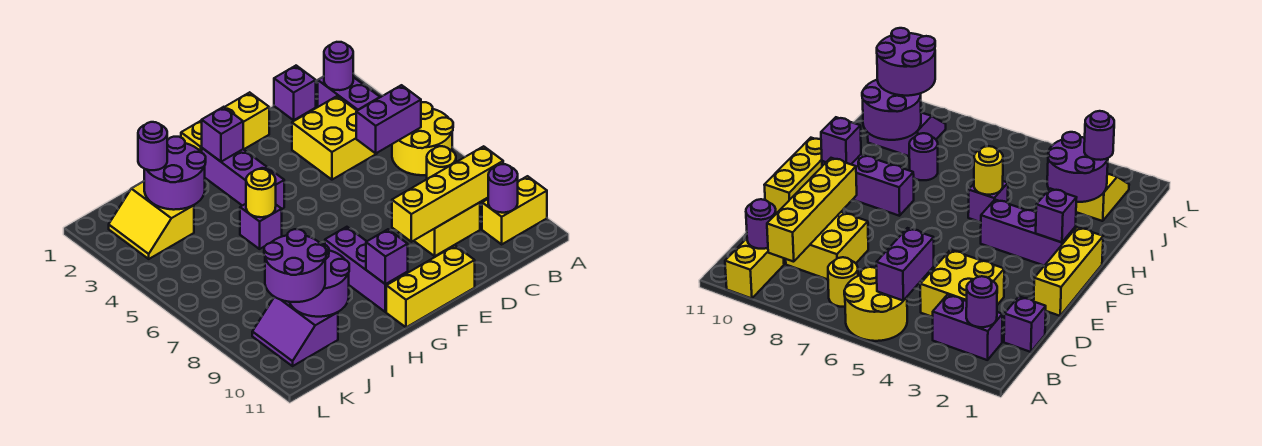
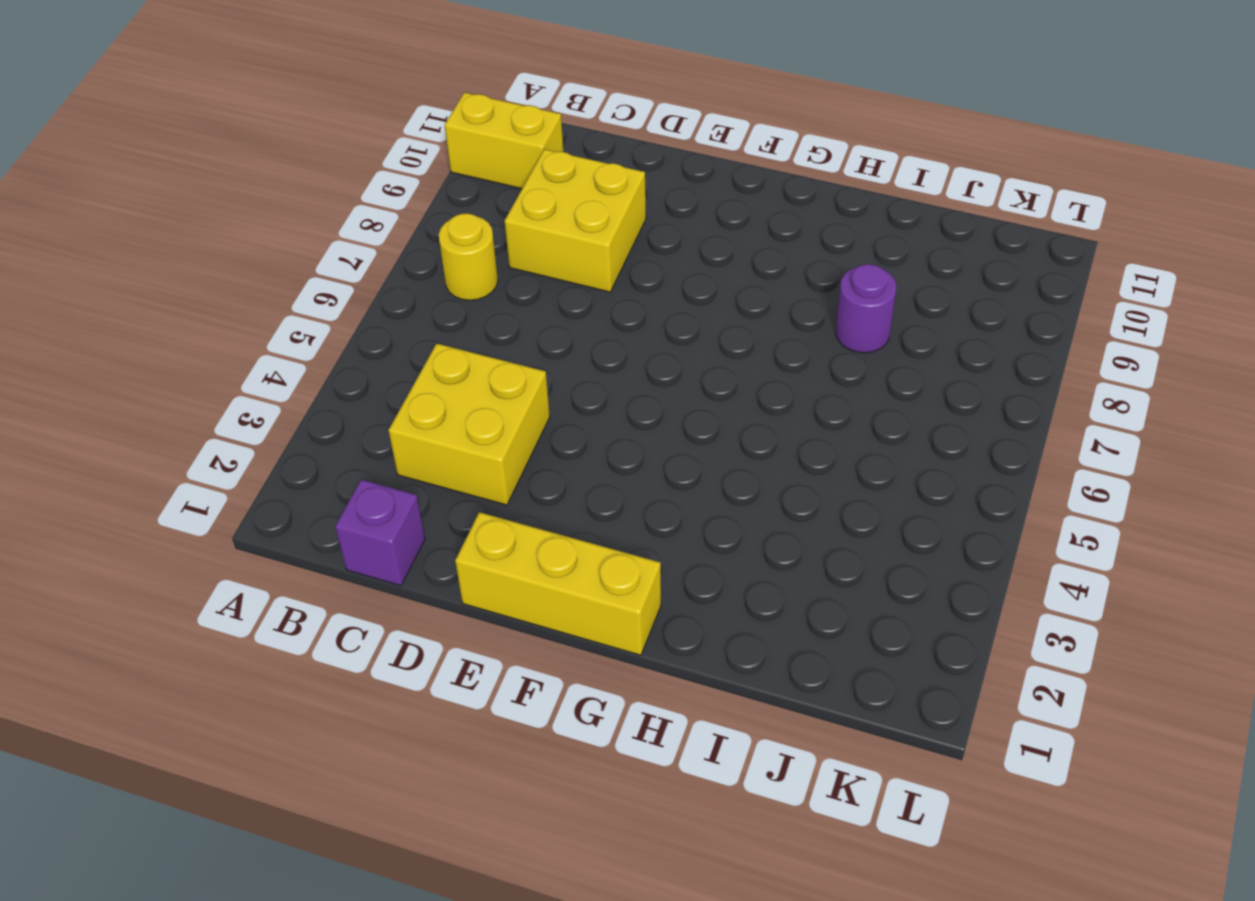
none -> yellow round brick A5:B6 level 1
none -> purple brick B2:B3 level 1
none -> yellow brick E11:G11 level 1

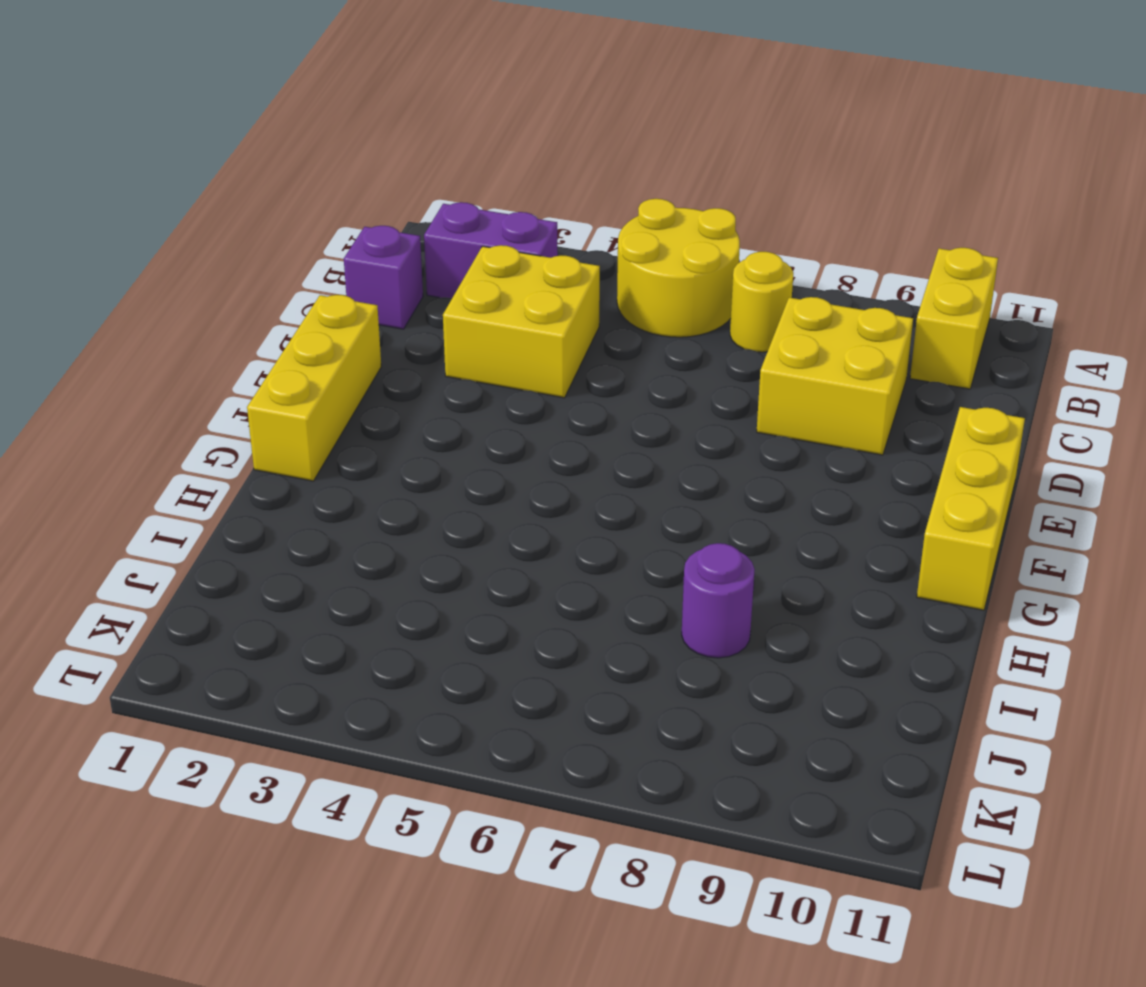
none -> purple brick G2:G4 level 1
none -> purple brick G8:G10 level 1
none -> purple brick H5 level 1

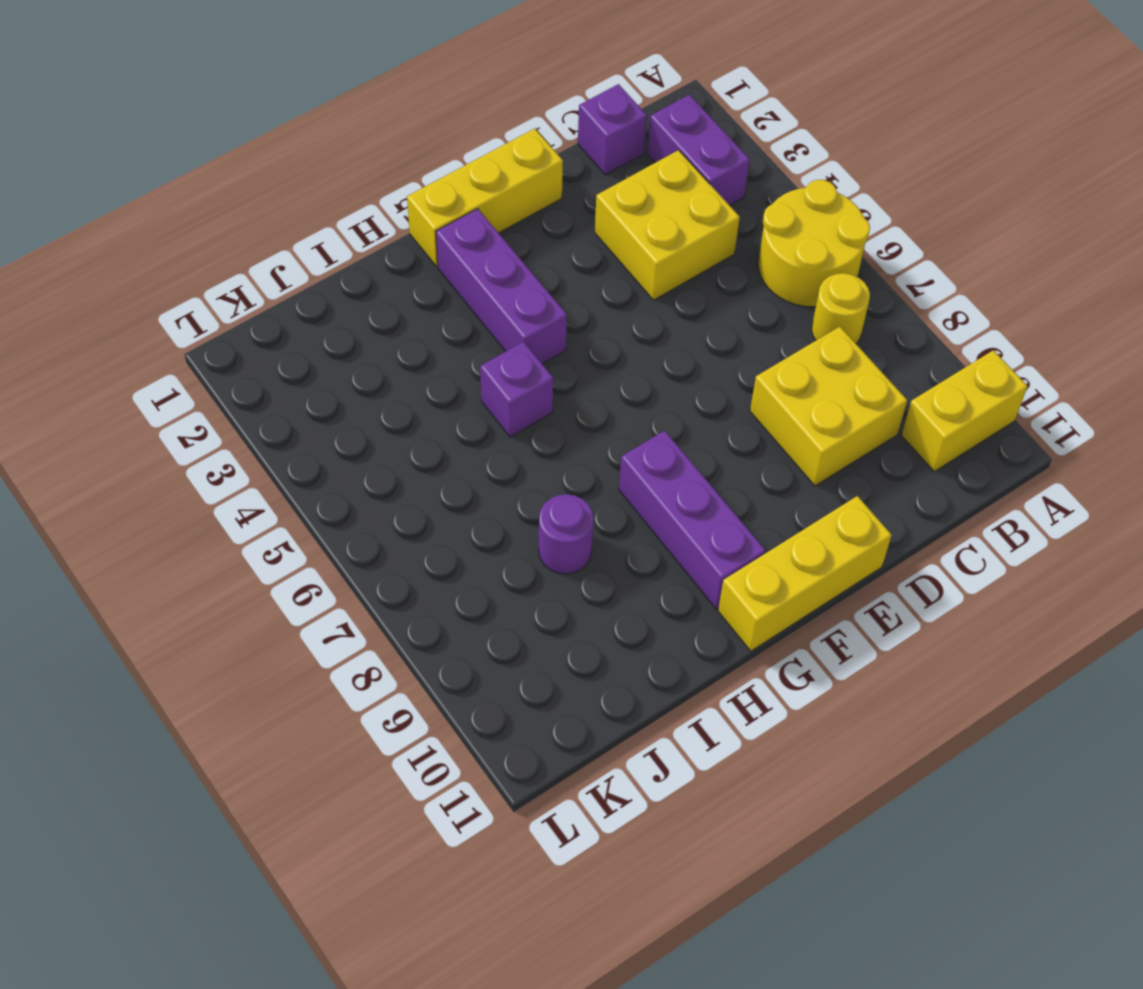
none -> yellow slope J2:K3 level 1 top J
none -> purple slope J9:K10 level 1 top J
none -> purple round brick B2 level 2

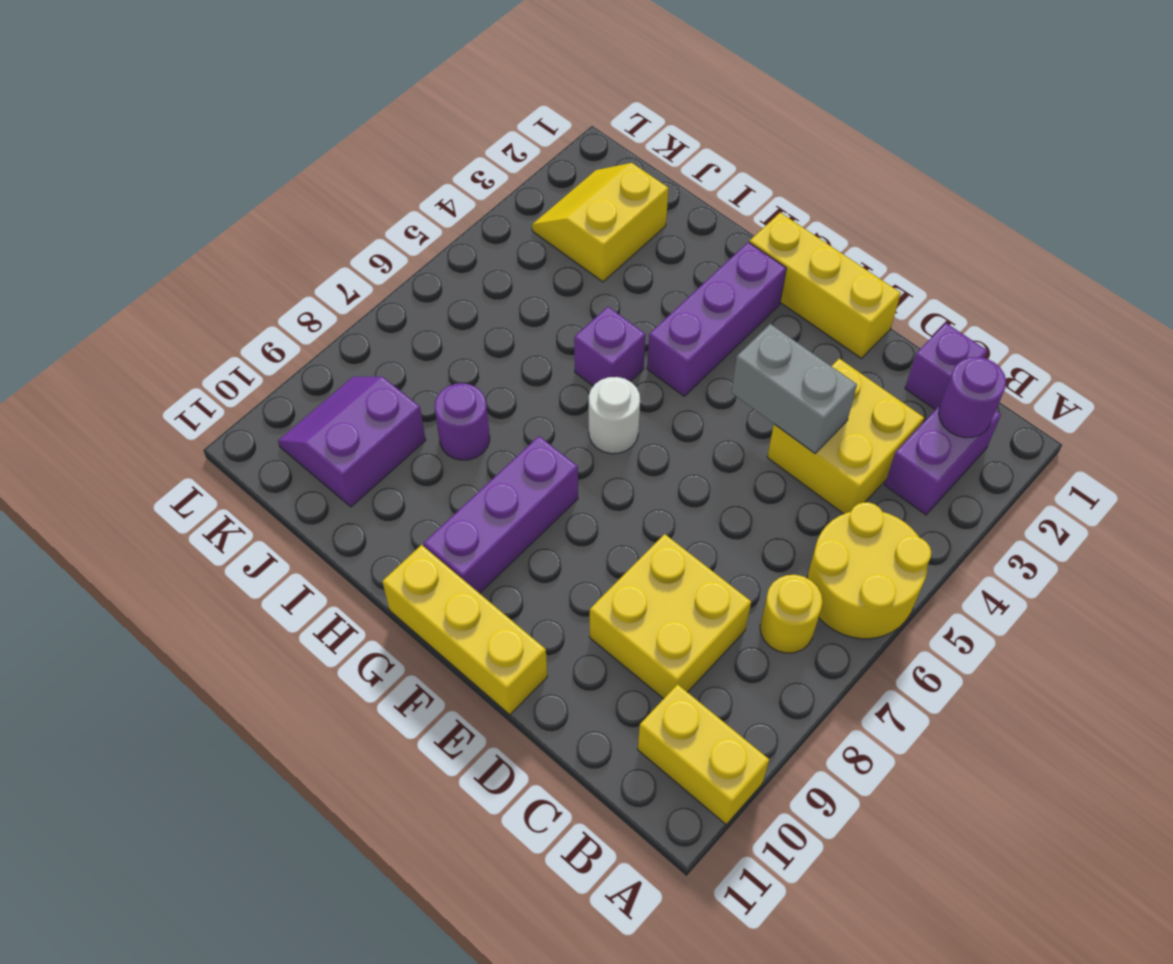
grey brick D4:E4 level 2 -> none
white round brick G6 level 1 -> none
none -> purple brick B5:C5 level 2
none -> yellow brick B9:E9 level 2
none -> purple round brick B10 level 2

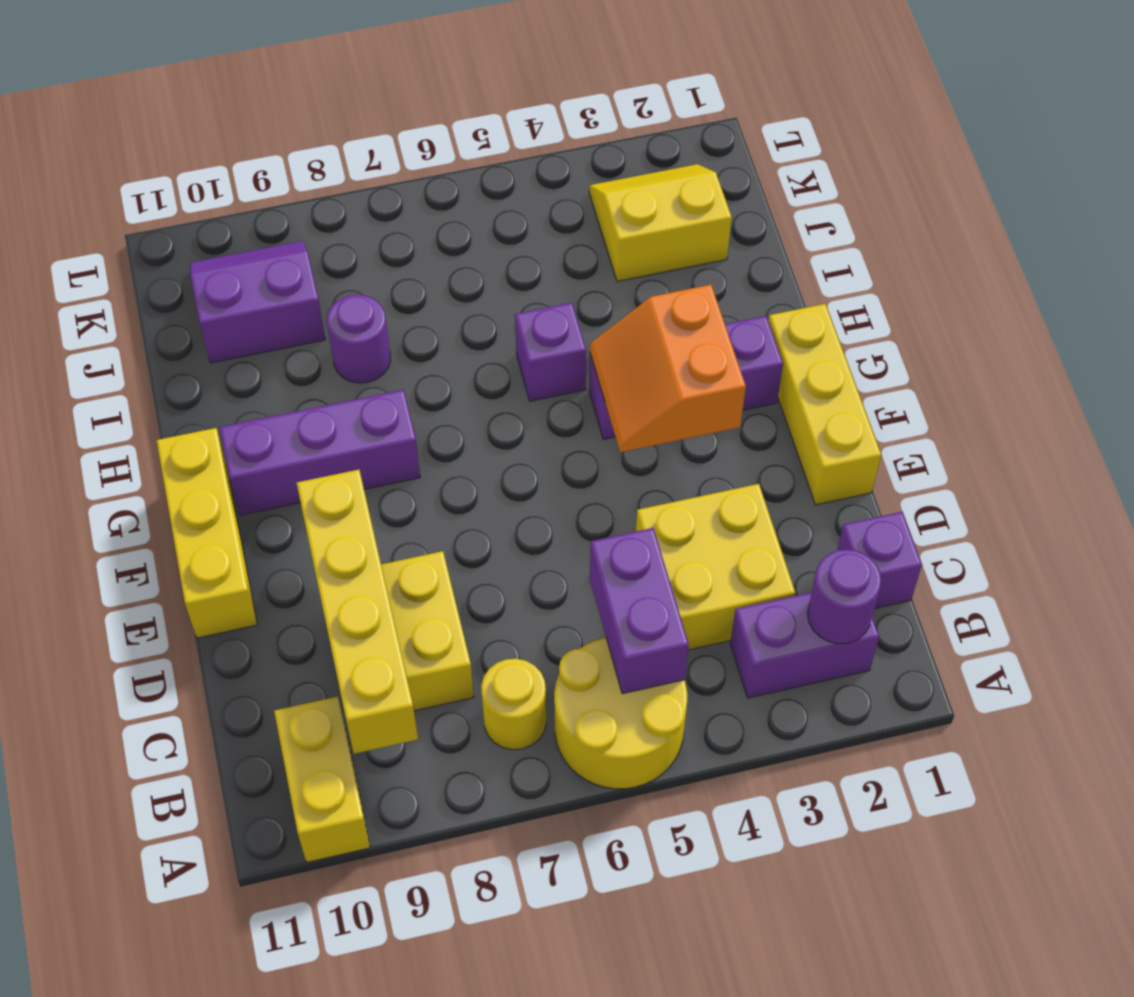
orange slope F3:G4 level 2 top 3 -> none
none -> purple round brick B10 level 2
none -> purple brick G2 level 2
none -> purple brick G10 level 2

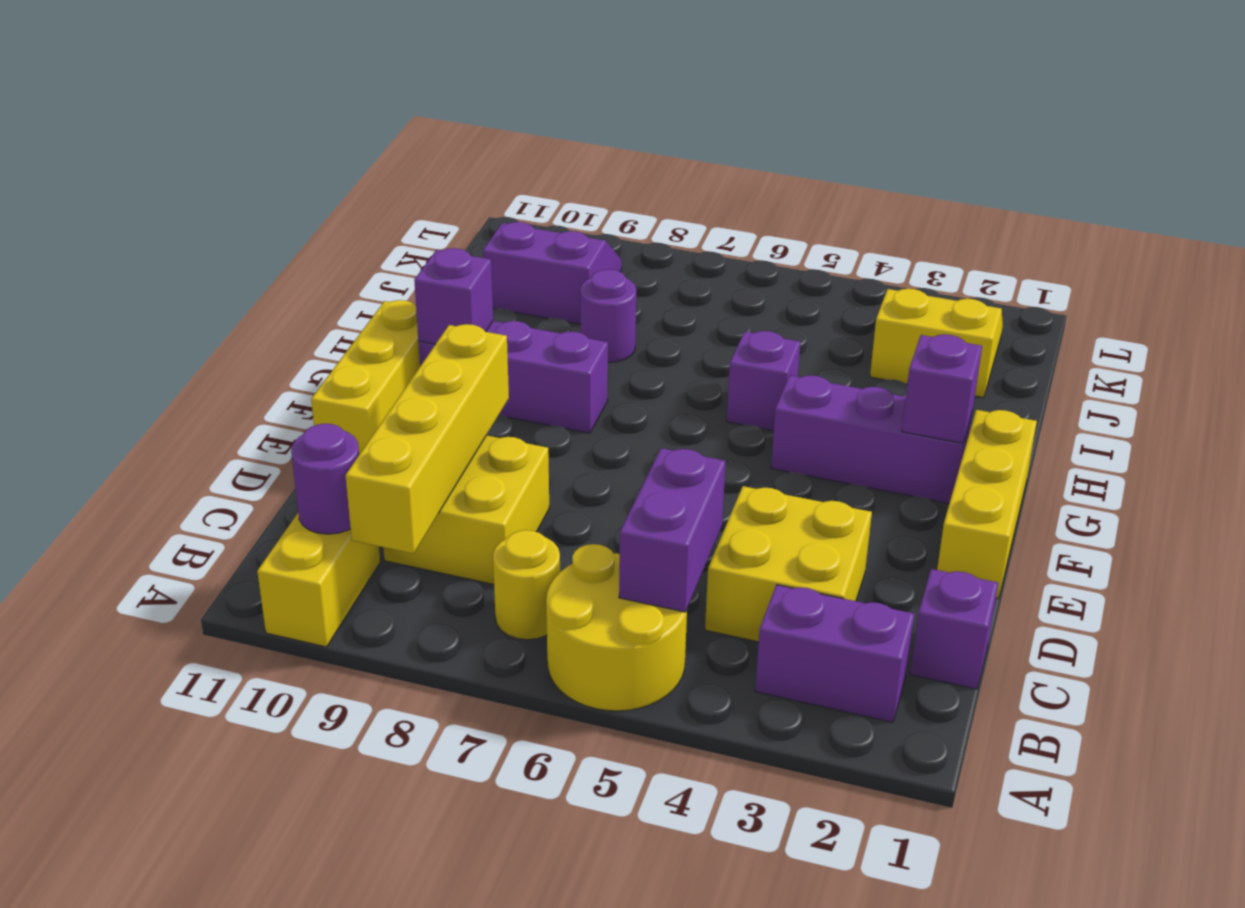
none -> purple round brick B2 level 2
none -> yellow round brick H5 level 2
none -> purple round brick I2:J3 level 2

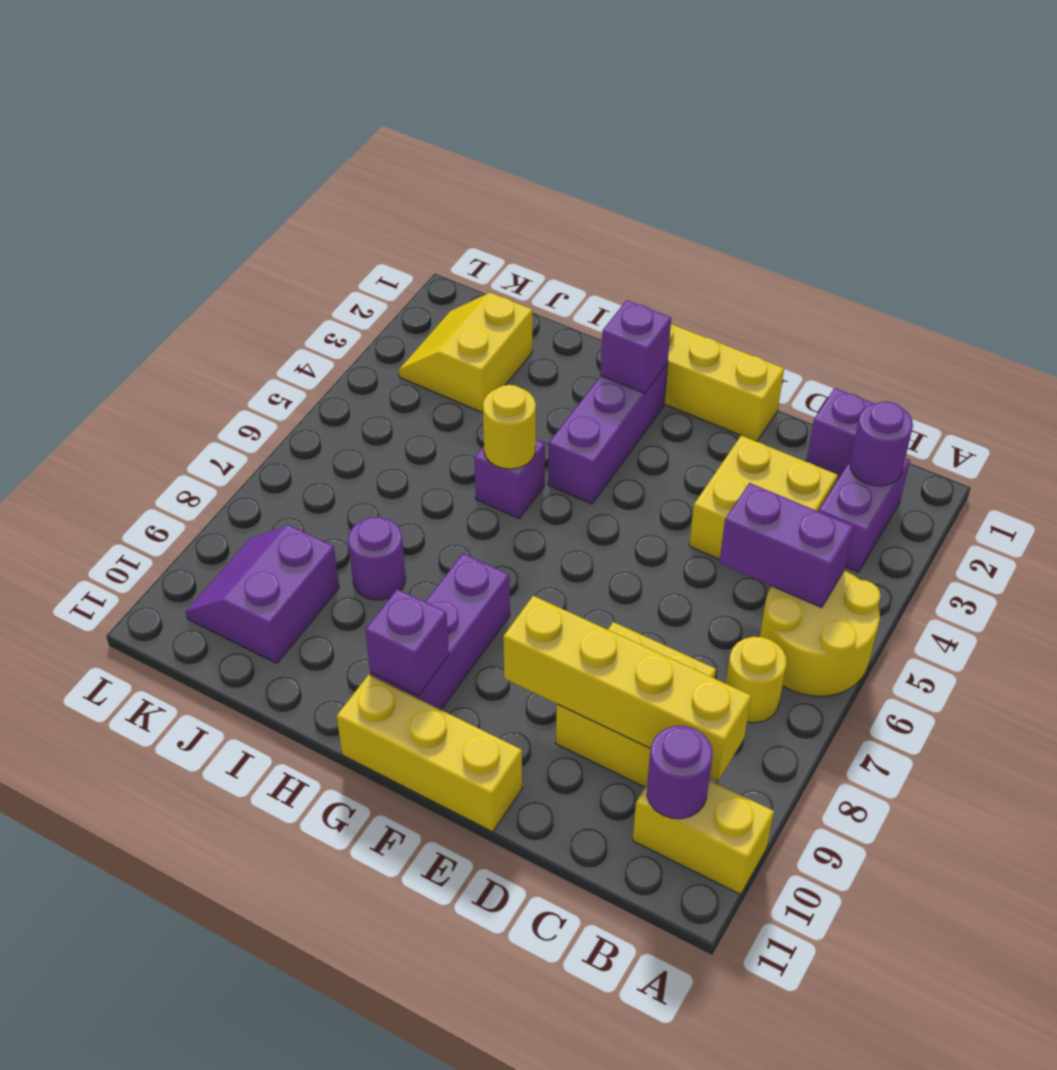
none -> purple round brick I2:J3 level 2
none -> purple round brick I9:J10 level 2
none -> purple round brick J2 level 3

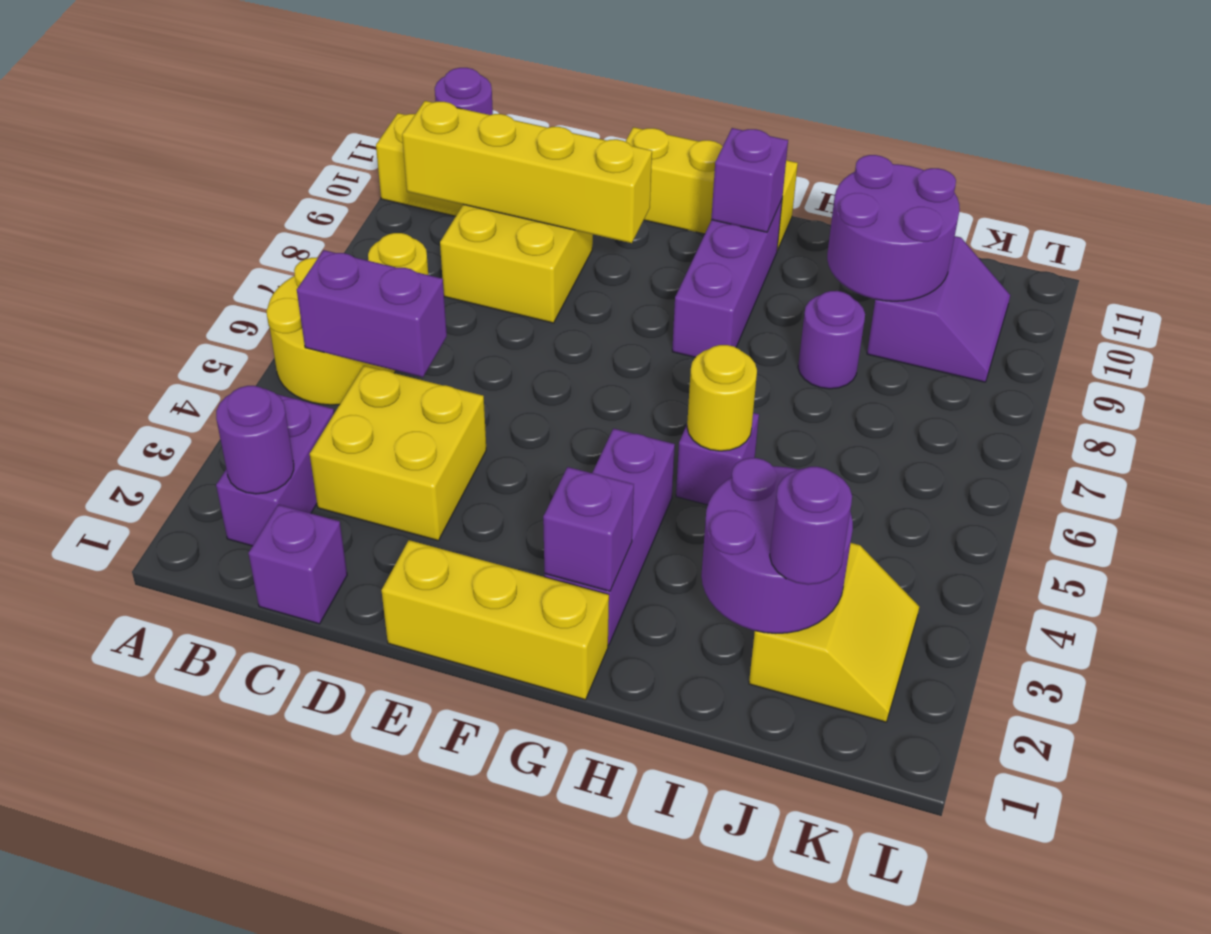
none -> purple round brick J9:K10 level 3

